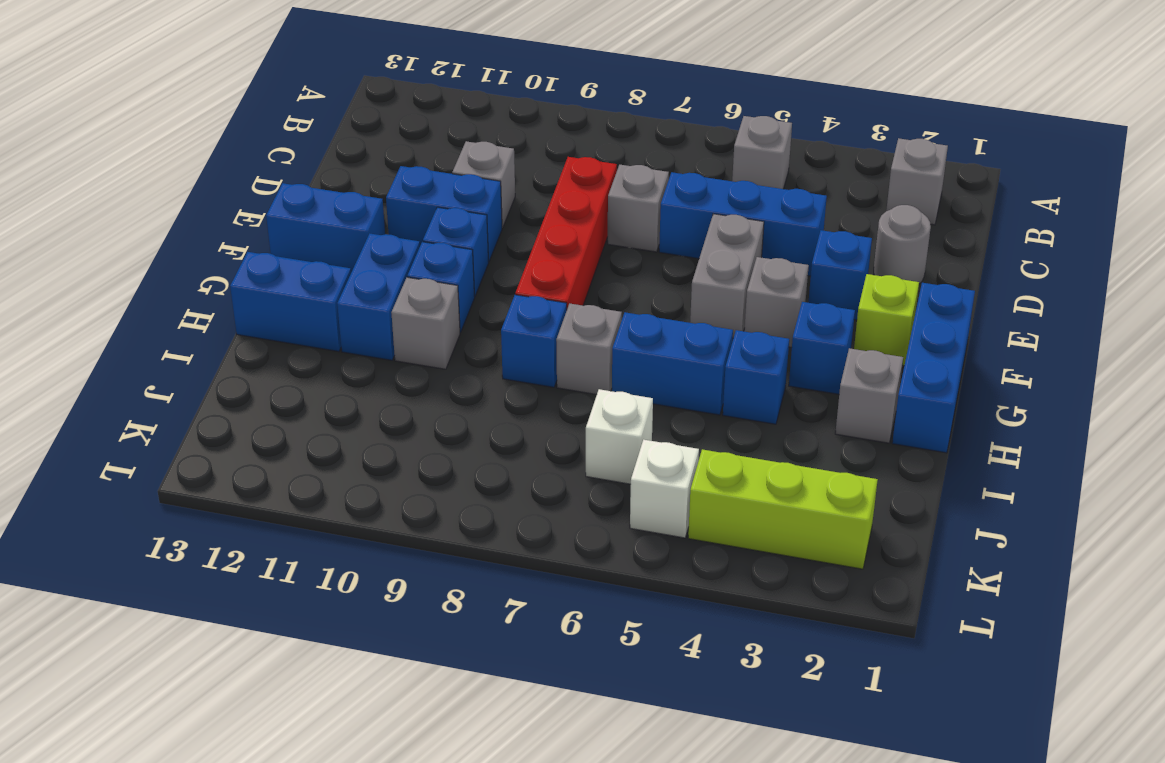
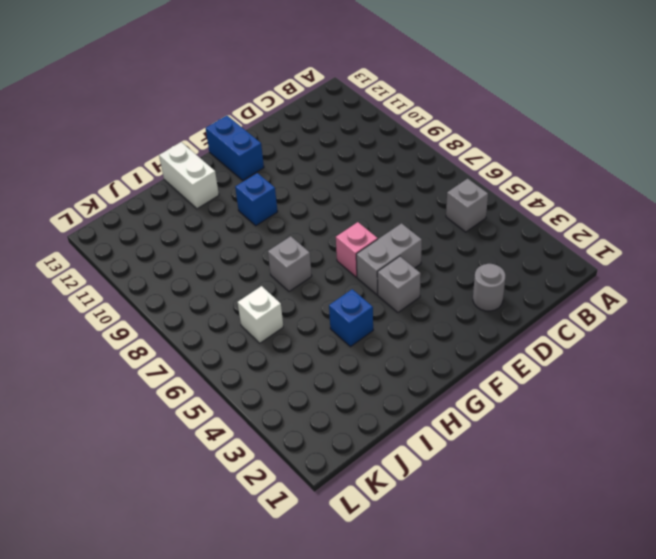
pink brick F6 level 1 -> none
white brick H12:H13 level 1 -> blue brick H12:H13 level 1
none -> grey brick B2 level 1
none -> blue brick D4:D6 level 1
none -> grey brick D7 level 1

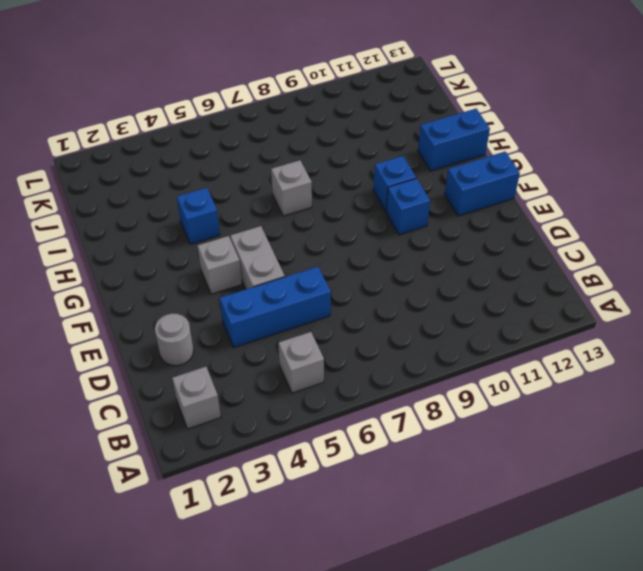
none -> grey brick D7 level 1
none -> red brick D8:G8 level 1
none -> grey brick D10 level 1

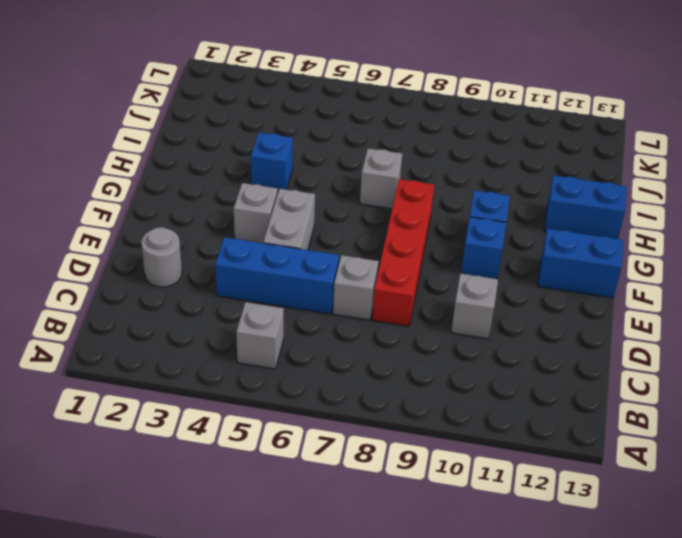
none -> grey brick B2 level 1
none -> blue brick E3 level 1
none -> blue brick E10:E11 level 1

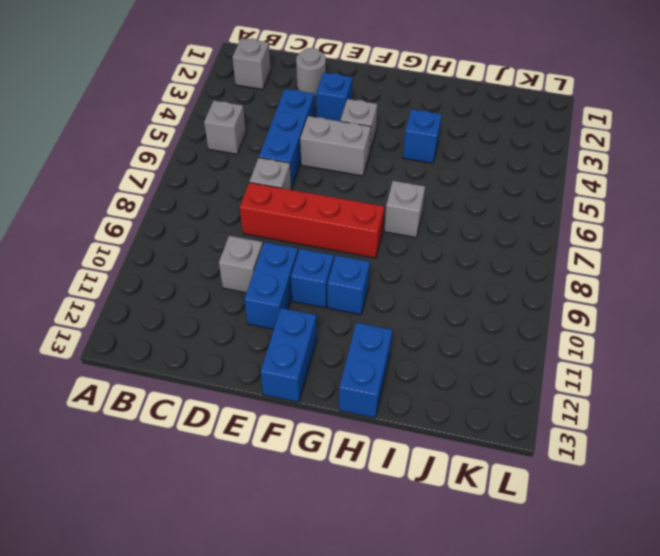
none -> blue brick F1:H1 level 1
none -> lime brick F2 level 1
none -> blue brick G3 level 1

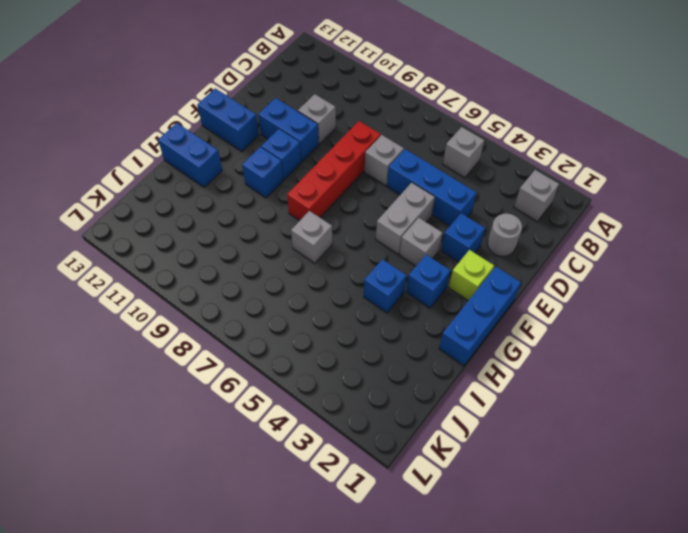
none -> blue brick G11:H11 level 1
none -> grey brick H2 level 1
none -> blue brick H5:H6 level 1

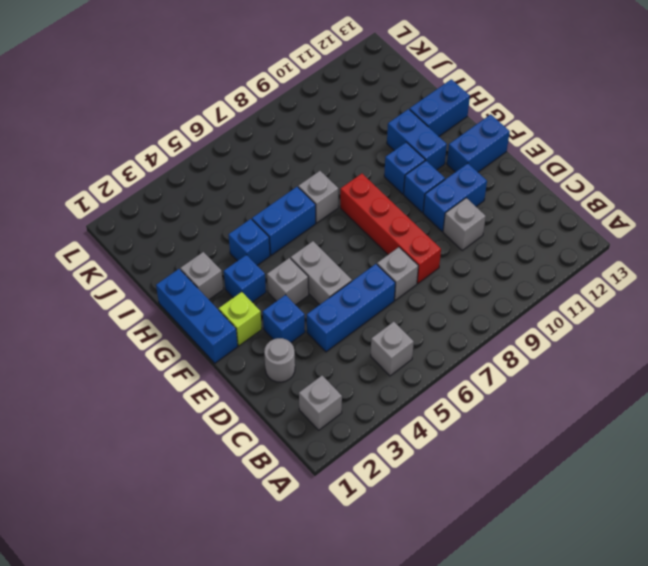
none -> blue brick H8 level 1
none -> grey brick H10 level 1
none -> white brick J6 level 1

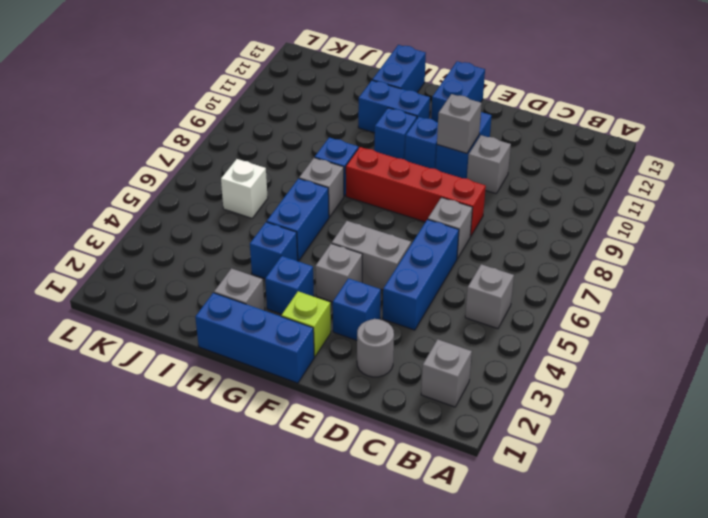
grey brick E10 level 2 -> grey brick H10 level 1
none -> lime brick K2:K4 level 1
none -> white brick K5 level 1

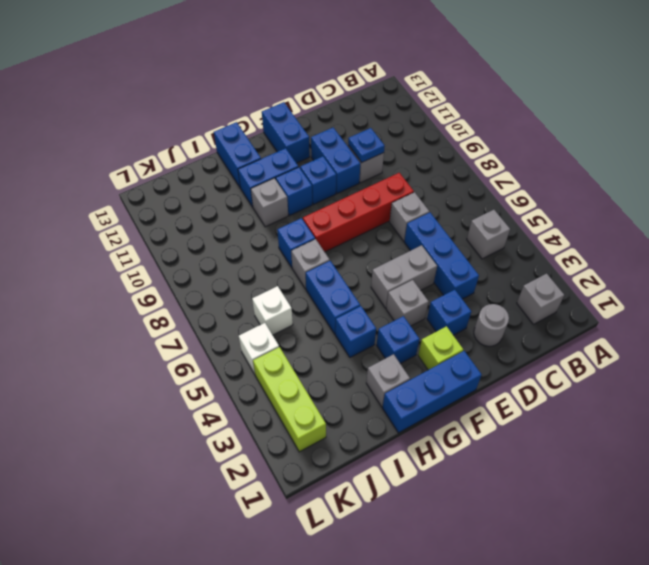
blue plate D10 level 2 -> none

